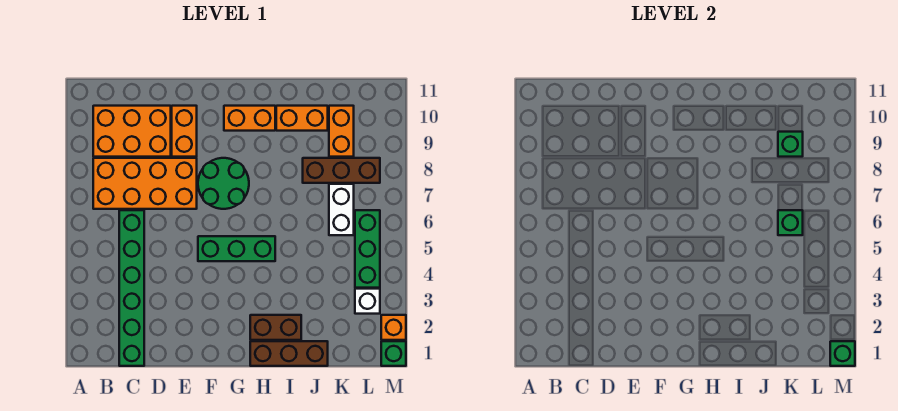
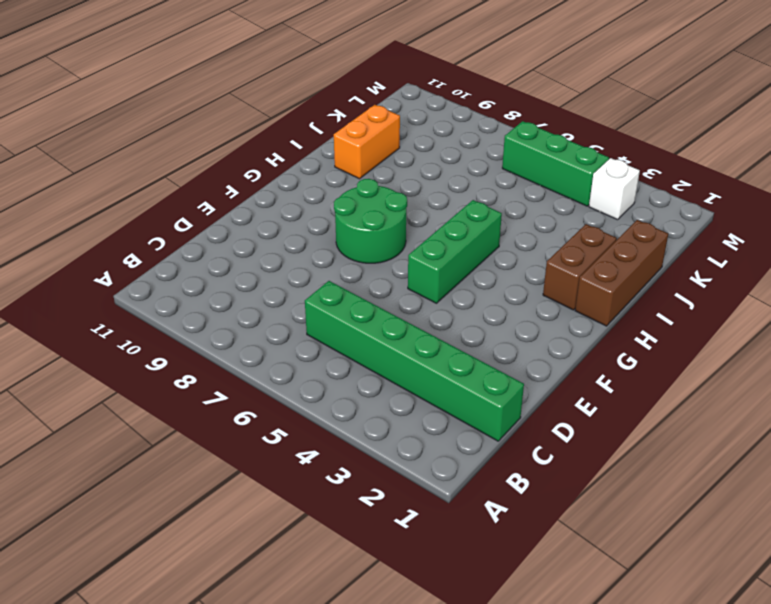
none -> orange brick B7:E8 level 1
none -> orange brick B9:D10 level 1
none -> orange brick E9:E10 level 1

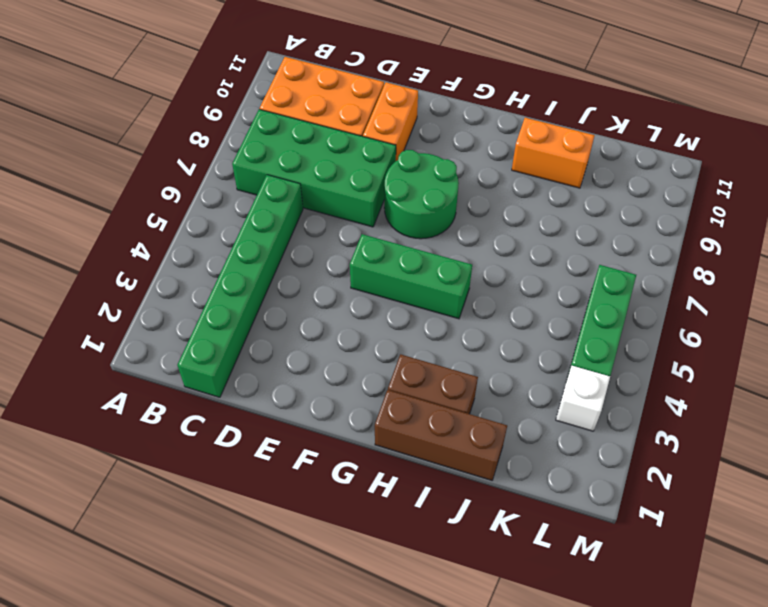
green brick B7:E8 level 1 -> orange brick B7:E8 level 1
none -> orange brick G10:H10 level 1
none -> brown brick J8:L8 level 1
none -> white brick K6:K7 level 1

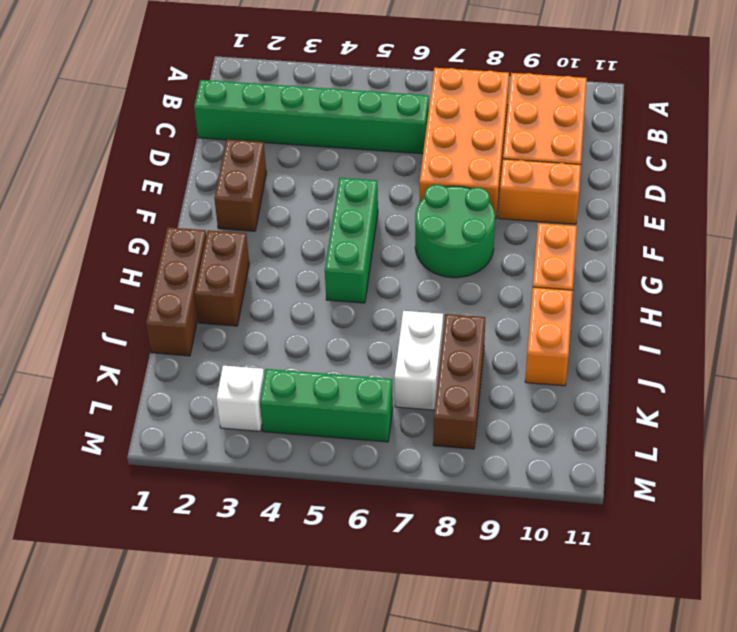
brown brick E2:F2 level 1 -> none
white brick J7:K7 level 1 -> white brick K6:K7 level 1
none -> orange brick K9:K10 level 1
none -> green brick M1 level 1
none -> orange brick M2 level 1

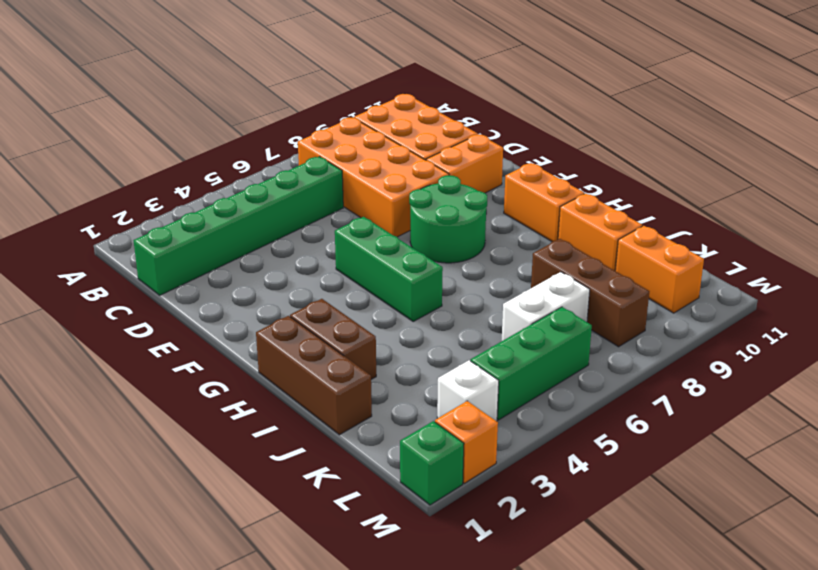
orange brick K10:L10 level 1 -> orange brick K9:K10 level 1
none -> green brick K6 level 2
none -> green brick K9 level 2
none -> green brick M1 level 2

